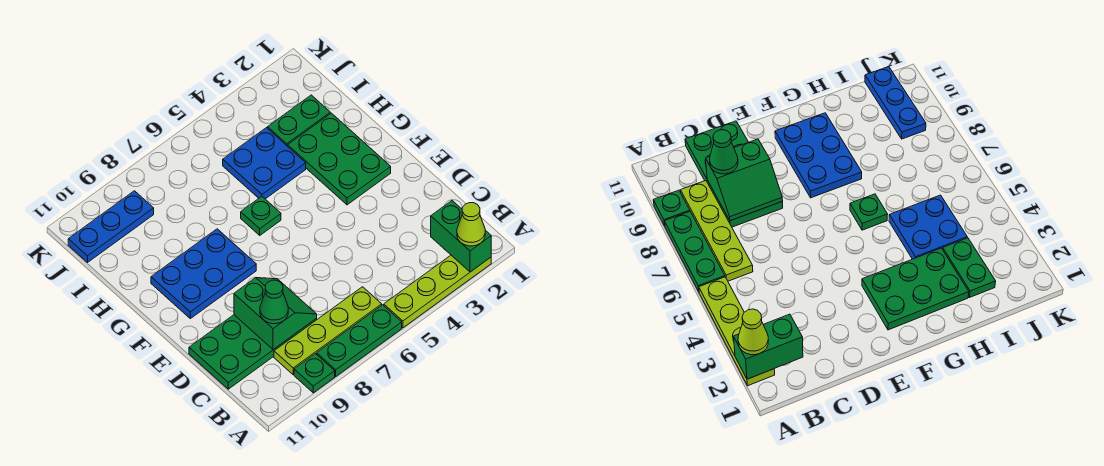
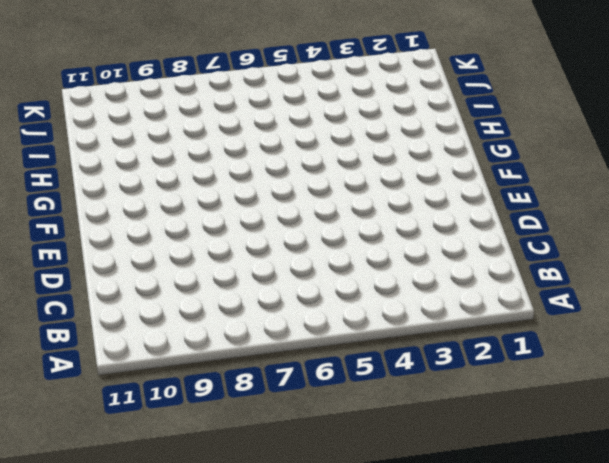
none -> lime plate A2:A5 level 1
none -> green plate A6:A8 level 1
none -> green plate A9 level 1

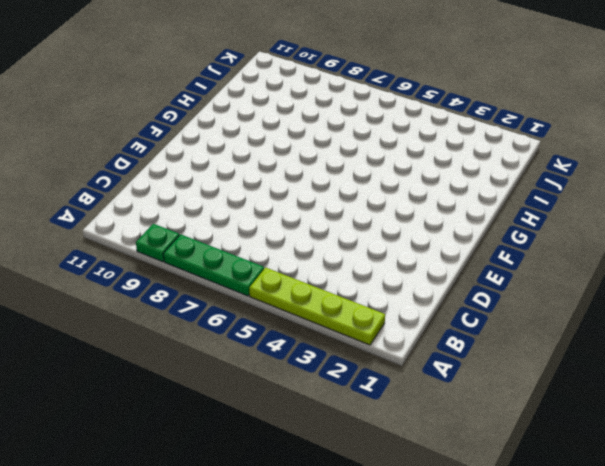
none -> lime plate B6:B9 level 1
none -> green plate C8:D11 level 1
none -> green plate F2:H3 level 1

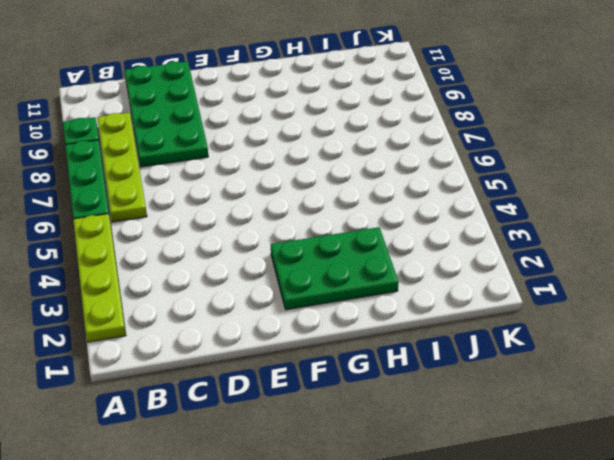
none -> blue plate F8:G10 level 1
none -> green plate G6 level 1
none -> blue plate H4:I5 level 1

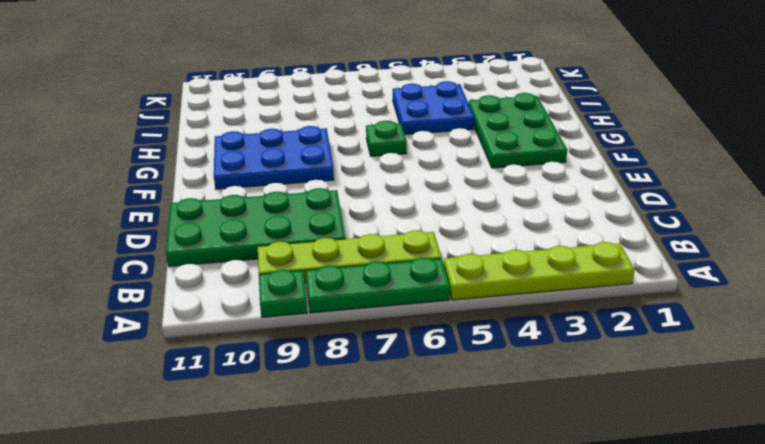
none -> green plate I2:I3 level 1
none -> blue plate J9:J11 level 1
none -> green brick A2:B2 level 2

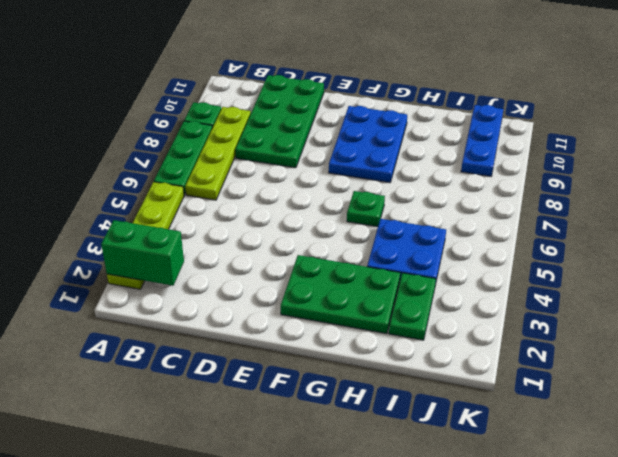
none -> green slope C8:D9 level 2 top 9
none -> lime cone A2 level 3
none -> green cone C9 level 3

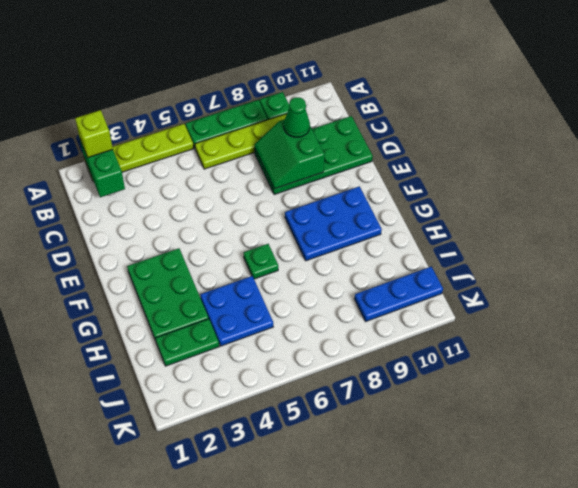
lime brick A2 level 3 -> lime cone A2 level 3

